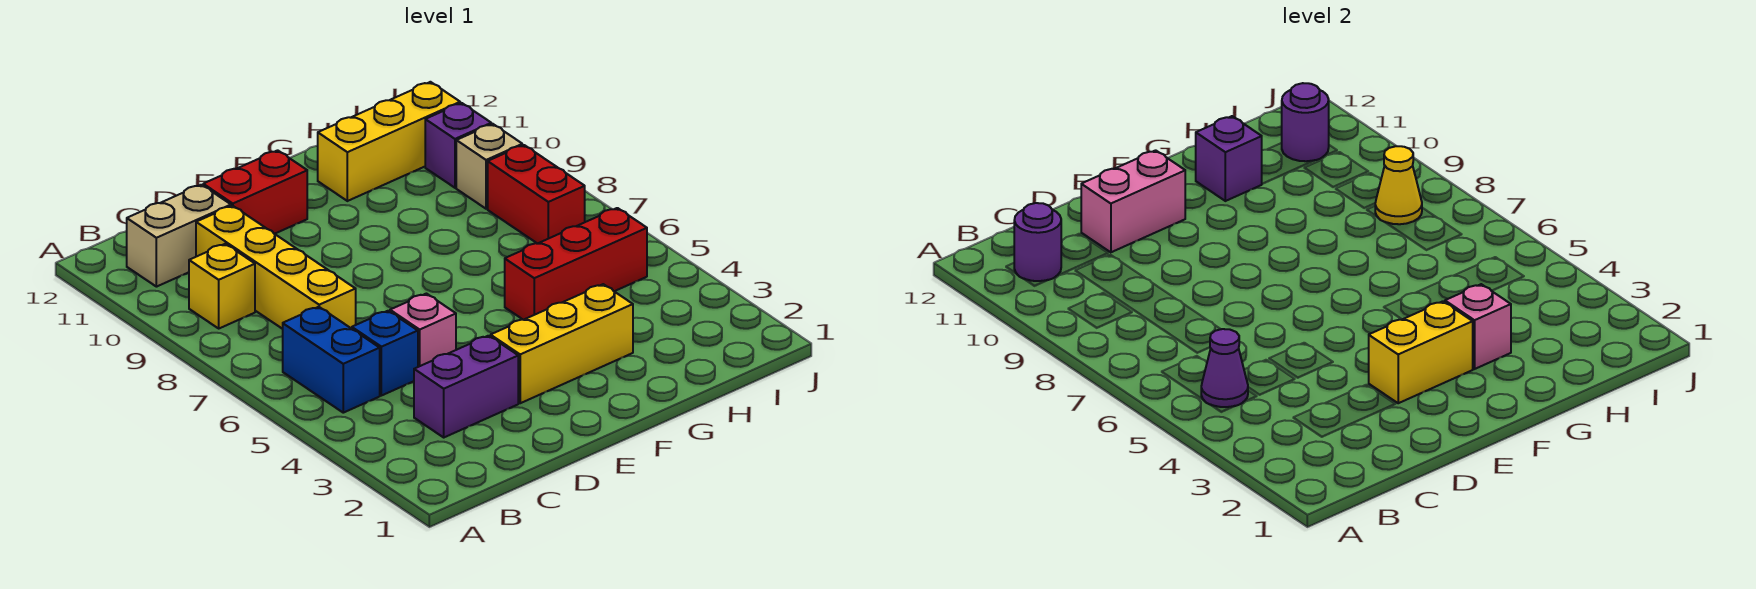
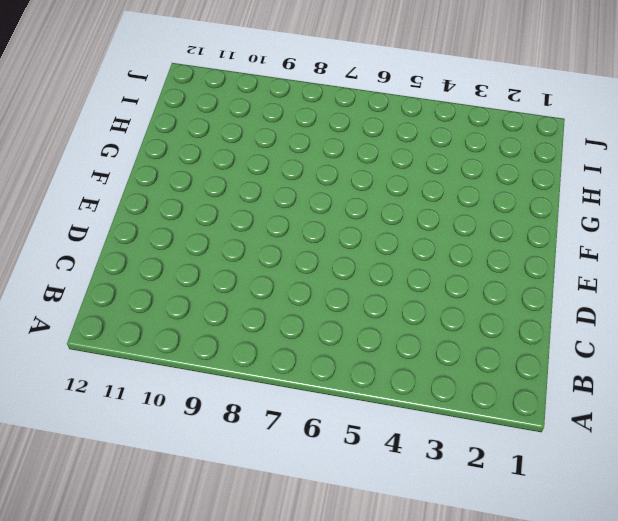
none -> blue brick B5:B6 level 1
none -> yellow brick B9 level 1
none -> tan brick B11:C11 level 1

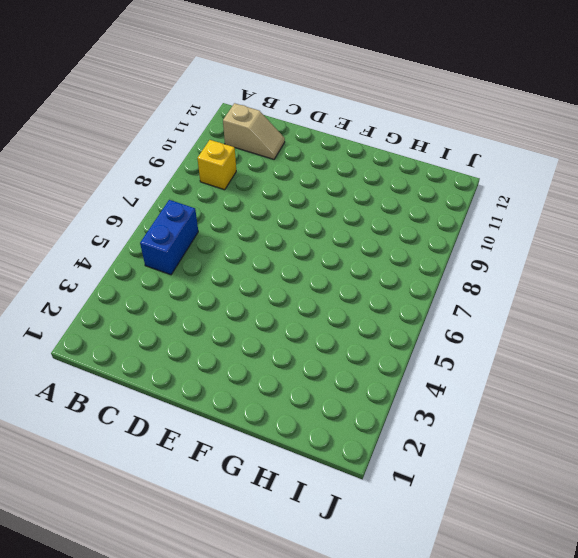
tan slope B11:C11 level 1 top B -> tan brick B11:C11 level 1
none -> purple brick C3:D3 level 1
none -> blue brick C5 level 1
none -> yellow brick C7:C10 level 1

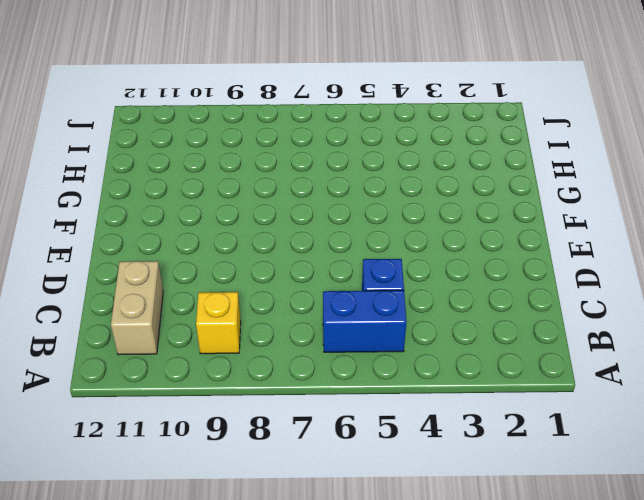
none -> purple brick C3:D3 level 1
none -> yellow brick C7:C10 level 1
none -> pink brick D5 level 1

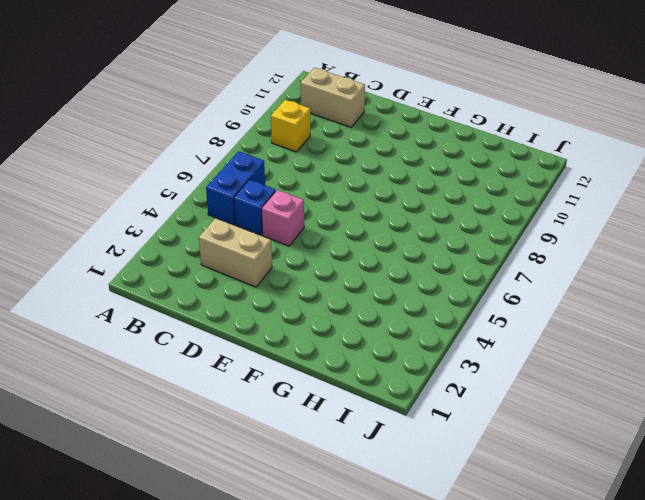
tan brick C3:D3 level 1 -> purple brick C3:D3 level 1
none -> yellow brick C7:C10 level 1
none -> red brick D11:E11 level 1
none -> yellow brick E3:G3 level 1

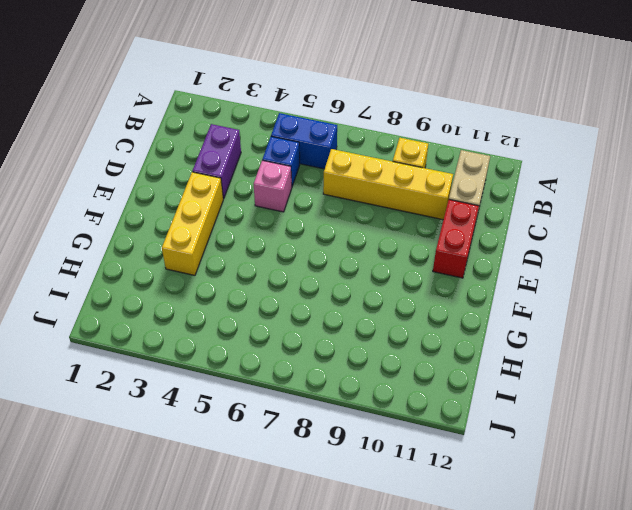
none -> red brick G5:I5 level 1
none -> yellow brick G11:I11 level 1
none -> red brick I7:I8 level 1

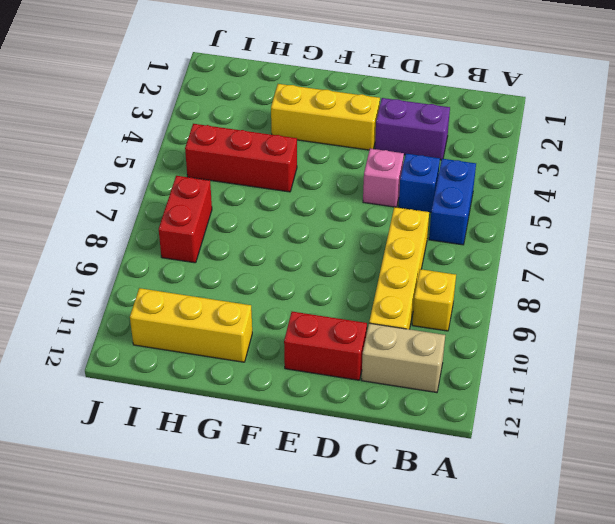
none -> tan brick I9 level 1
none -> purple brick I10 level 1
none -> purple cone B5 level 2

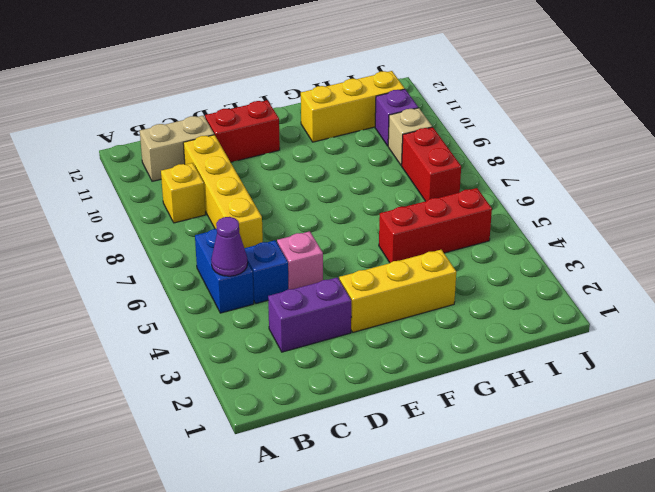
none -> purple round brick B11 level 2
none -> pink brick D11:E11 level 2
none -> yellow brick E3:F3 level 2

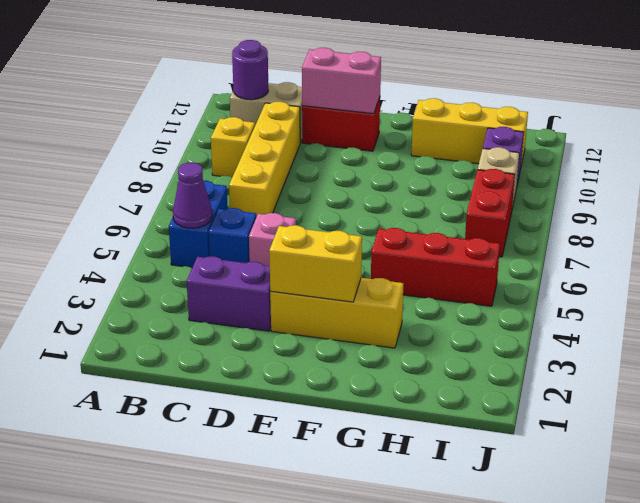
none -> pink brick G3 level 2
none -> purple brick G11 level 2
none -> yellow cone I8 level 2

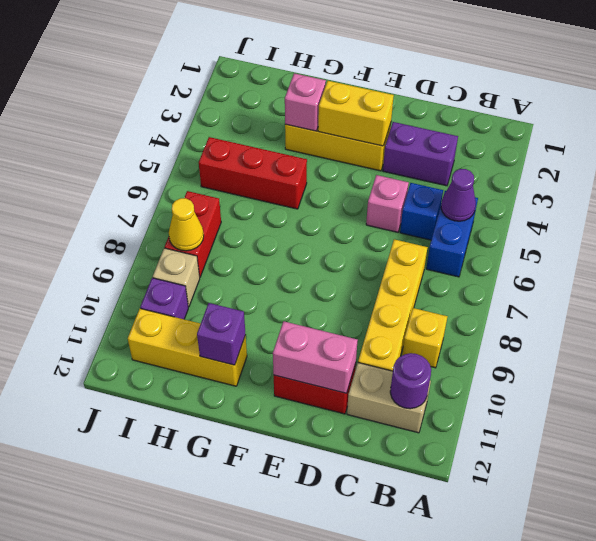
none -> purple round brick I11 level 2

